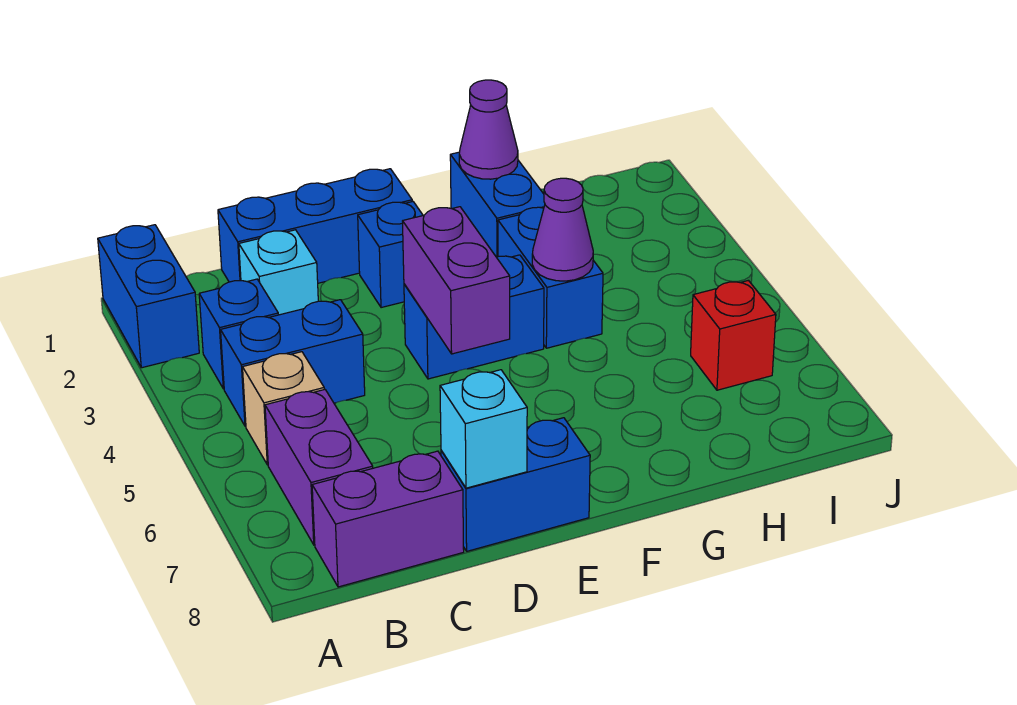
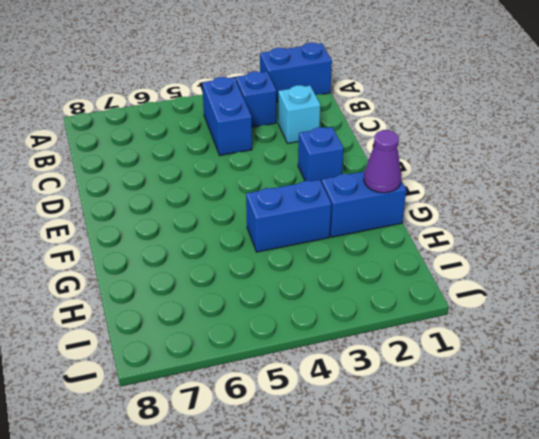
none -> tan brick B5 level 1
none -> purple brick B6:B7 level 1
none -> purple brick B8:C8 level 1

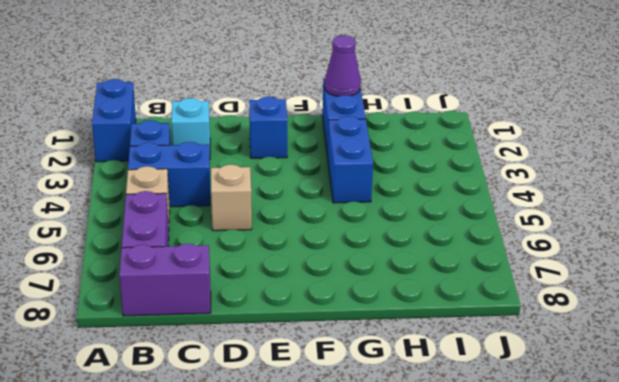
tan brick D5 level 1 -> none
none -> blue brick C1:E1 level 1
none -> blue brick D8:E8 level 1
none -> blue brick E4:F4 level 1

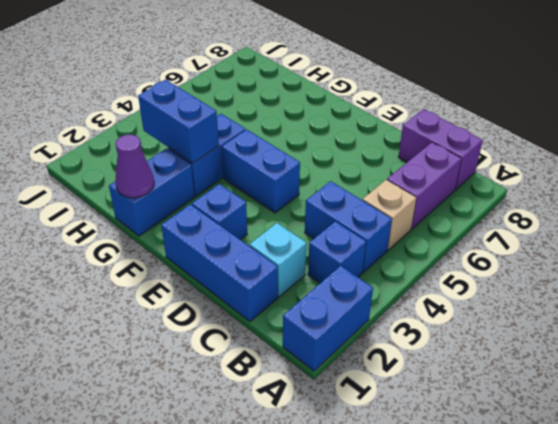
blue brick G3:H3 level 2 -> blue brick D8:E8 level 1
none -> red brick I6 level 1
none -> cyan brick D8 level 2
none -> purple brick E4:E5 level 2

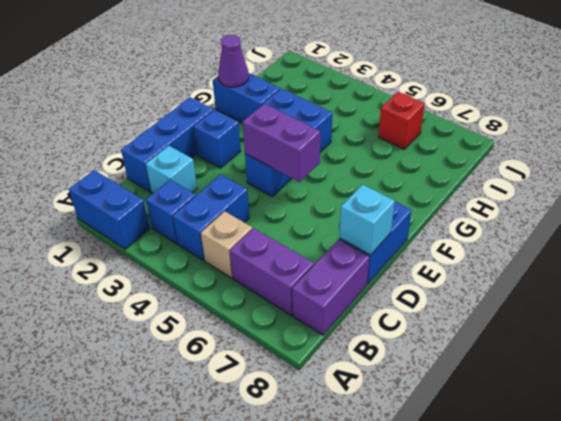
none -> purple cone G4 level 2

